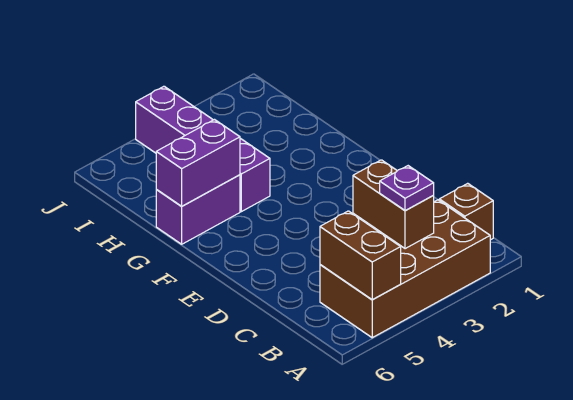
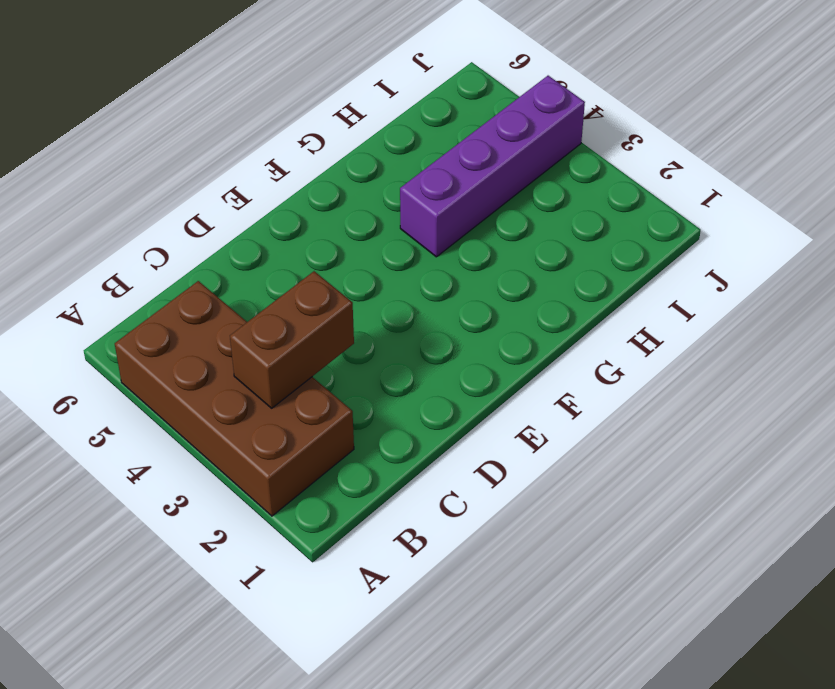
none -> brown brick B1 level 1
none -> purple brick G5:G6 level 1

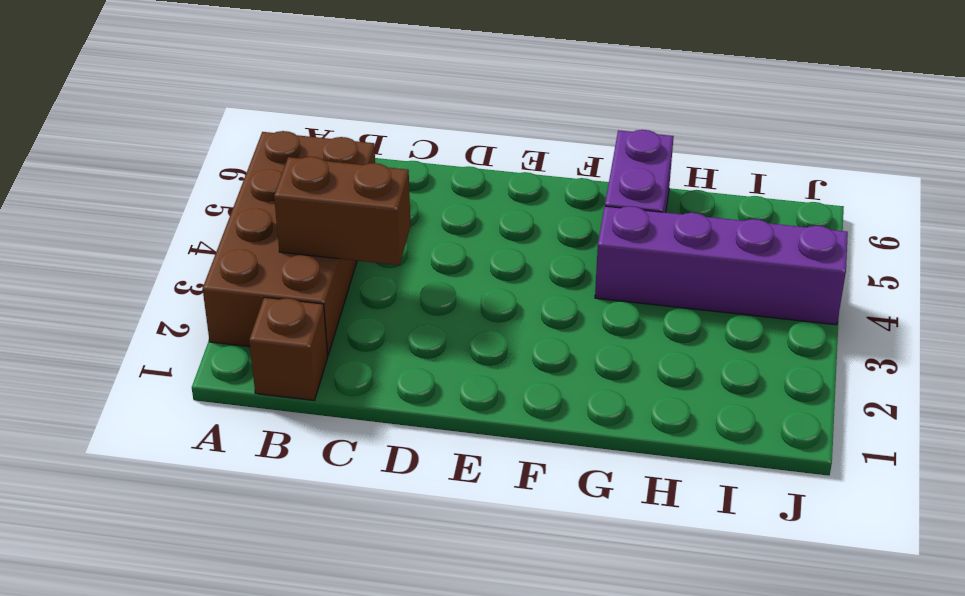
none -> brown brick A5:B5 level 2
none -> purple brick G5:G6 level 2

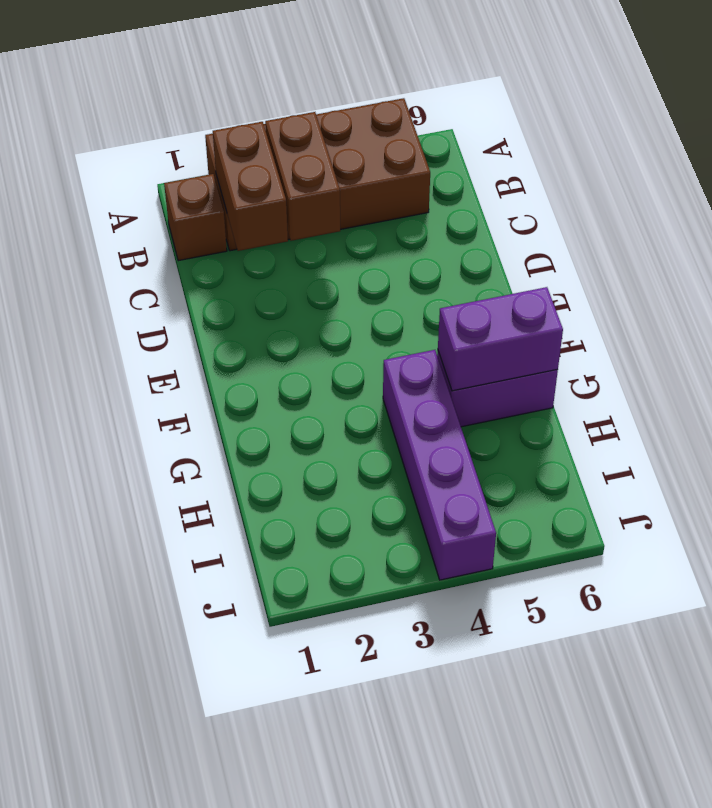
brown brick B2:C2 level 2 -> brown brick A5:B5 level 2
none -> purple plate B3 level 3

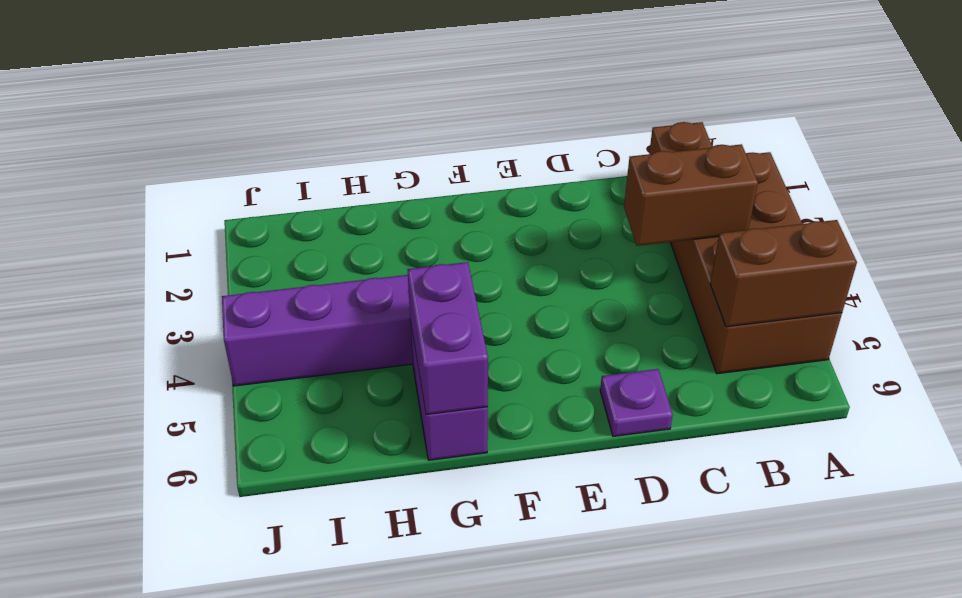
purple plate D6 level 1 -> purple plate B3 level 3

